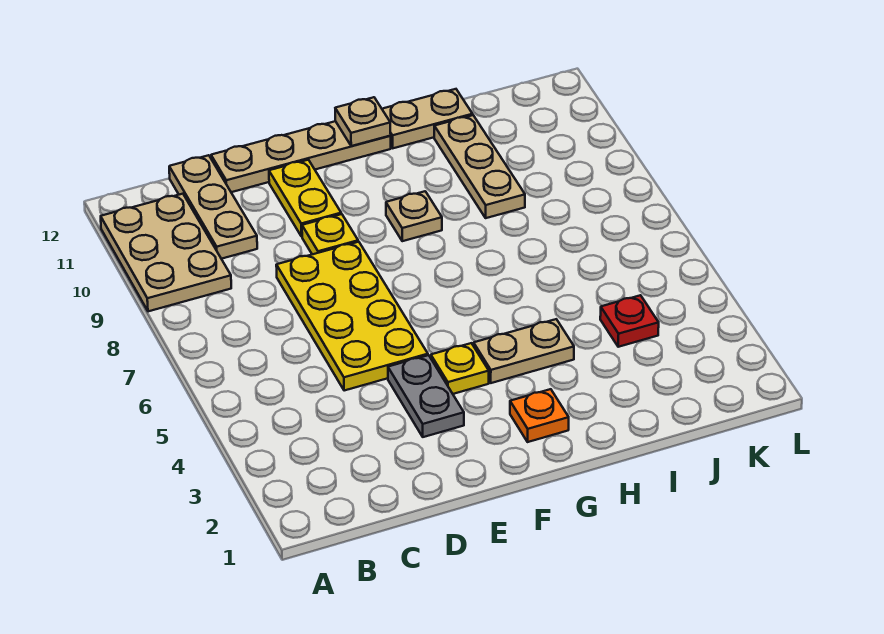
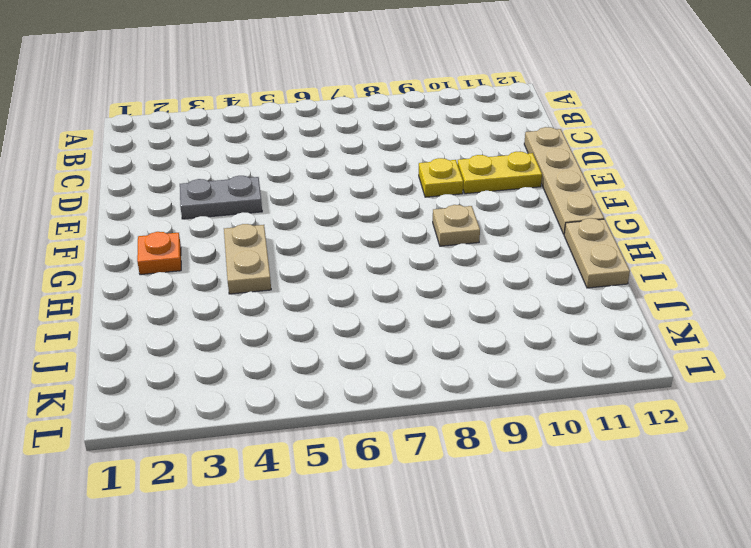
none -> tan plate A9:B11 level 1
none -> tan plate C10:C12 level 1
none -> yellow plate D5:E8 level 1

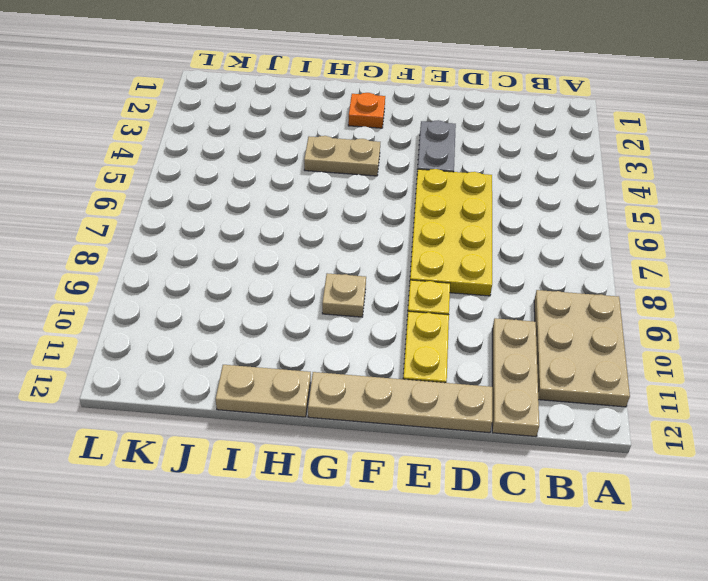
none -> yellow plate F4 level 1
none -> tan plate I9:I11 level 1
none -> red plate J4 level 1

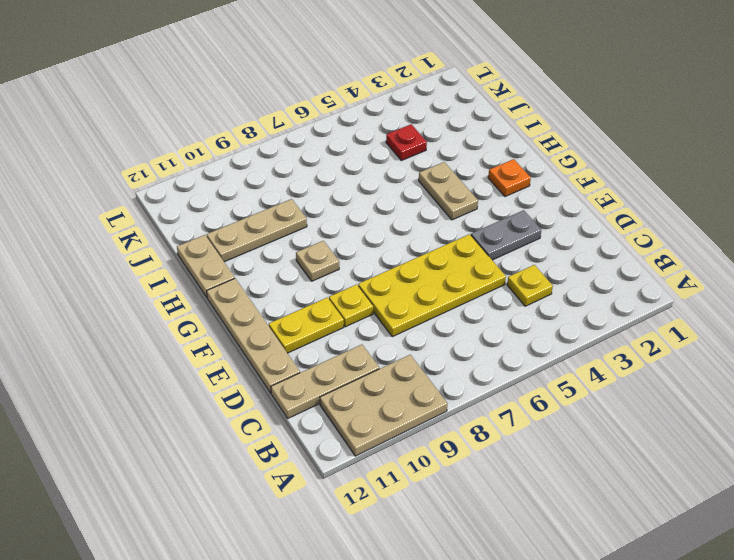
yellow plate C4 level 1 -> yellow plate F4 level 1
none -> tan plate G12 level 2

